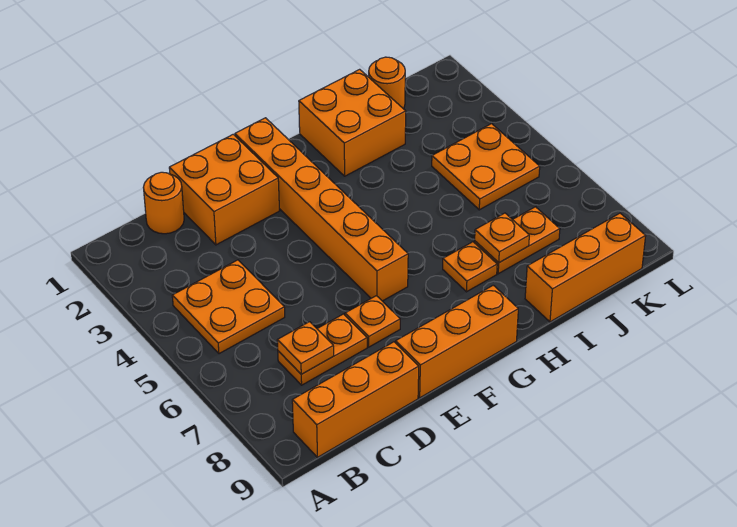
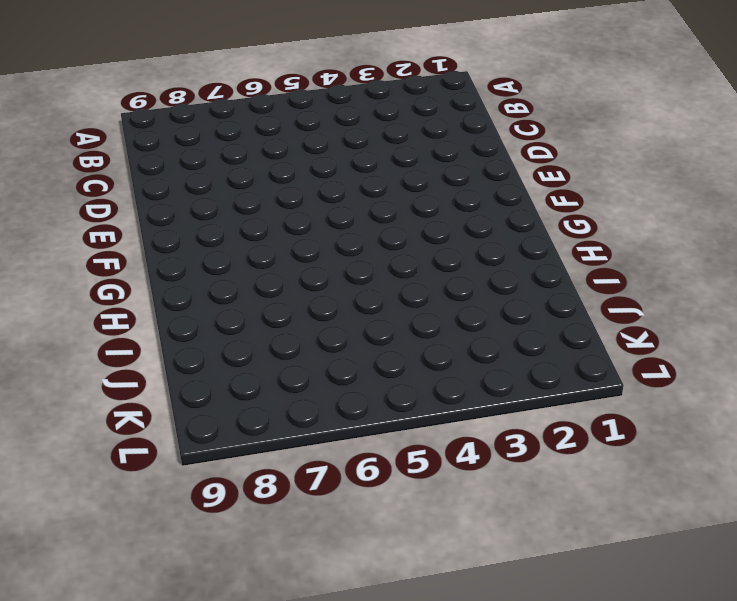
none -> orange plate B4:C5 level 1
none -> orange brick B9:D9 level 1
none -> orange round brick C1 level 1

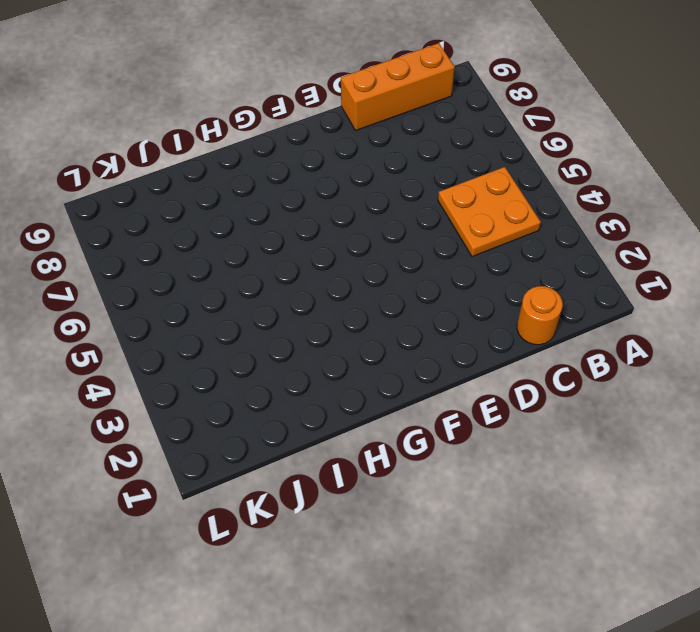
none -> orange plate C7:D7 level 1
none -> orange brick D1:E2 level 1
none -> orange plate E7 level 1

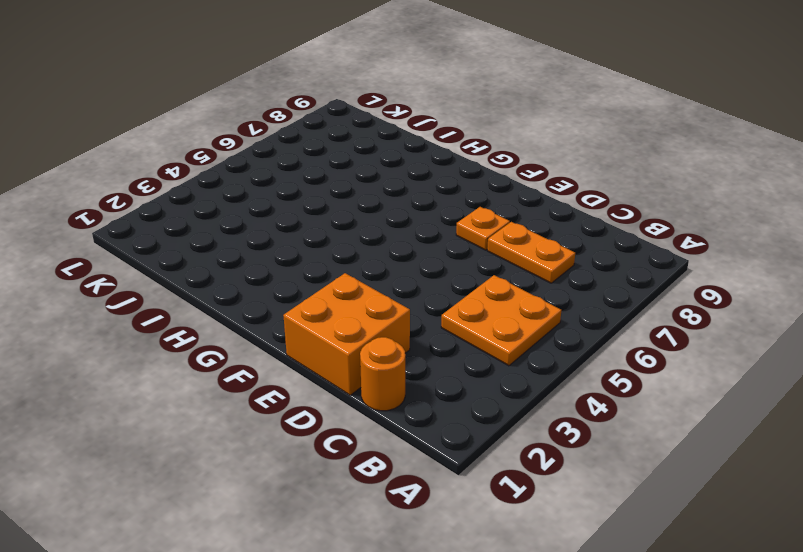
none -> orange brick B9:D9 level 1
none -> orange brick E9:G9 level 1
none -> orange brick F1:F6 level 1

